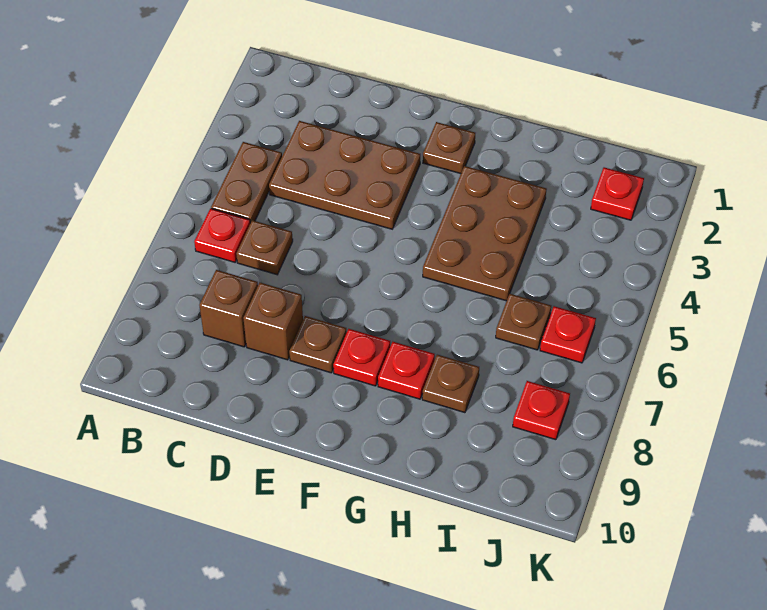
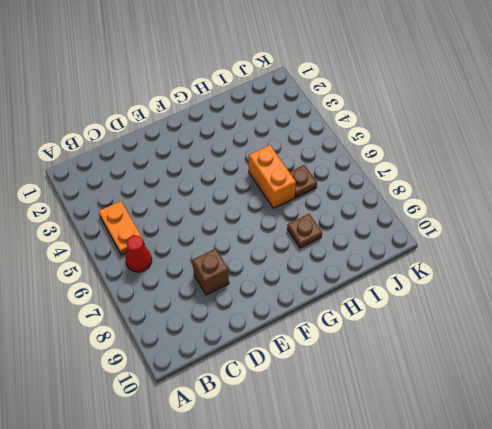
orange plate B4:B5 level 1 -> brown plate B4:B5 level 1
red cone B6 level 1 -> red plate B6 level 1
orange brick H5:H6 level 1 -> brown plate G3:H5 level 1
none -> brown plate C3:E4 level 1
none -> brown plate C6 level 1
none -> brown brick C8 level 1

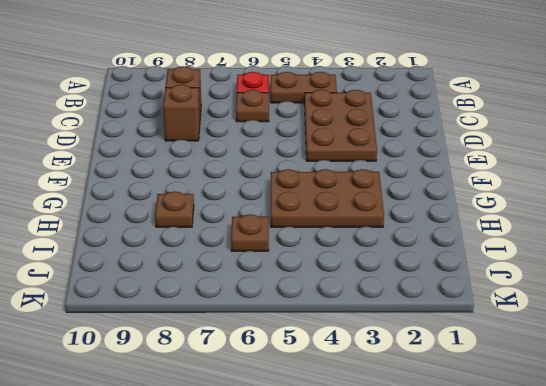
none -> brown plate E8 level 1
none -> brown plate F2 level 1
none -> red plate F8 level 1

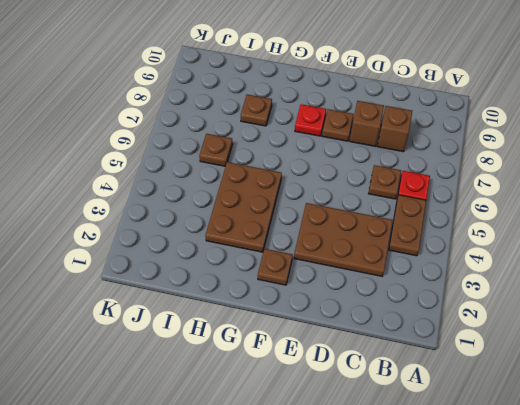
none -> red plate G8 level 1
none -> red plate J2 level 1
none -> red plate J6 level 1

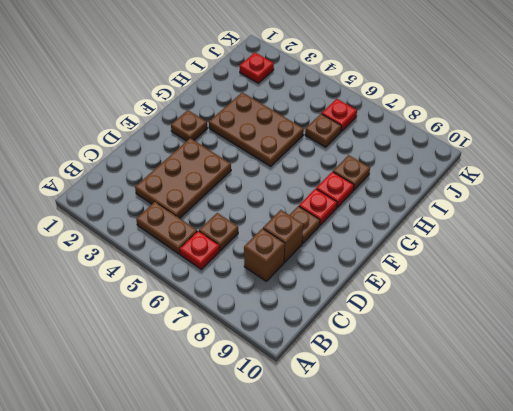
none -> red plate J8 level 1

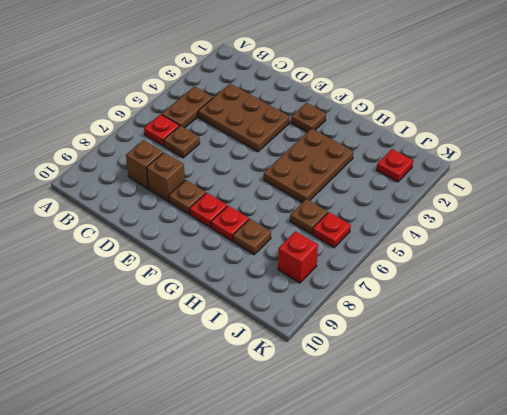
red brick J8 level 1 -> red plate J8 level 1

